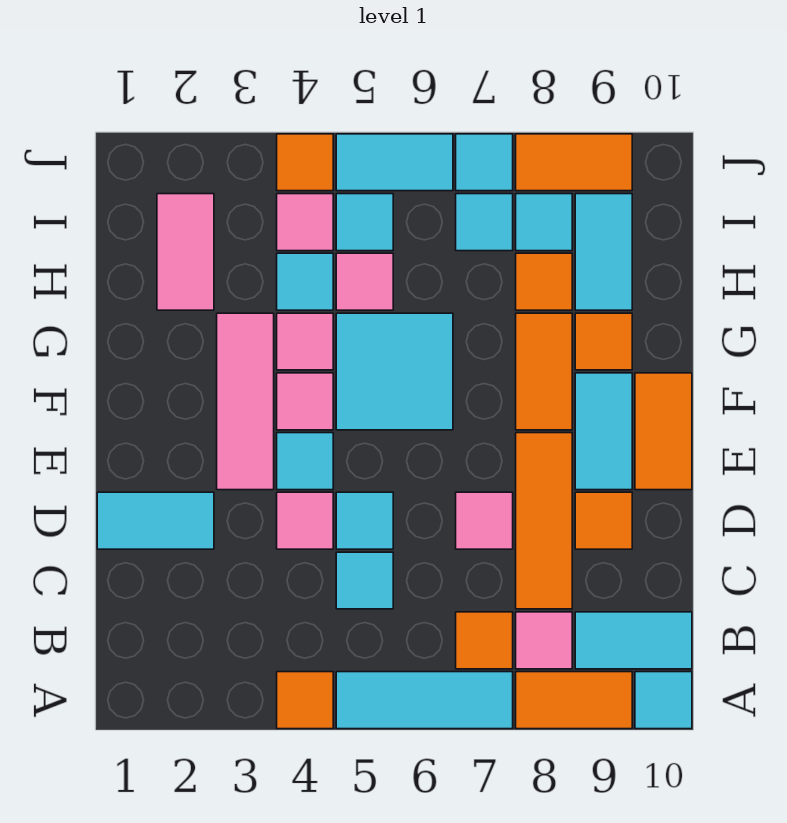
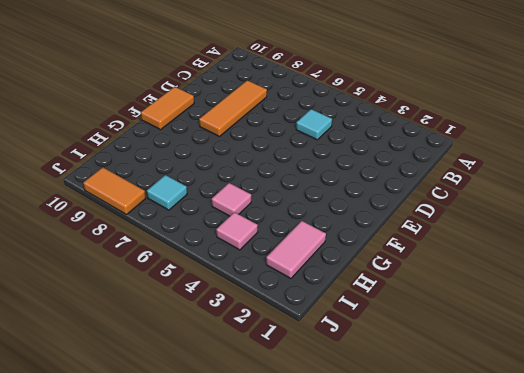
none -> orange tile A4 level 1
none -> cyan tile A5:A7 level 1
none -> orange tile A8:A9 level 1
none -> cyan tile A10 level 1

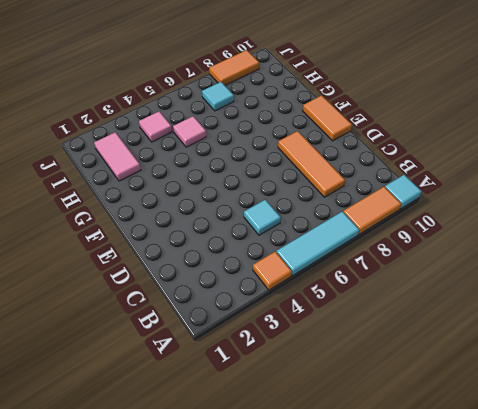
none -> orange tile B7 level 1
none -> pink tile B8 level 1
none -> cyan tile B9:B10 level 1
none -> cyan tile D1:D2 level 1

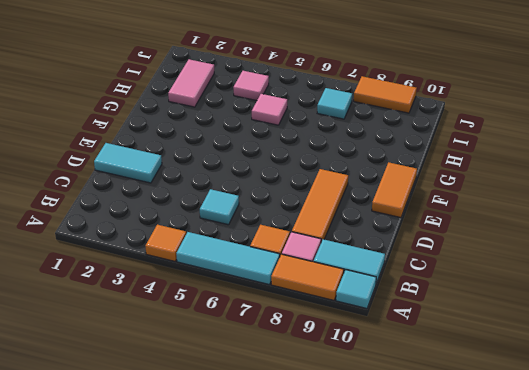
none -> pink tile D4 level 1
none -> cyan tile D5 level 1
none -> pink tile D7 level 1
none -> orange tile D9 level 1

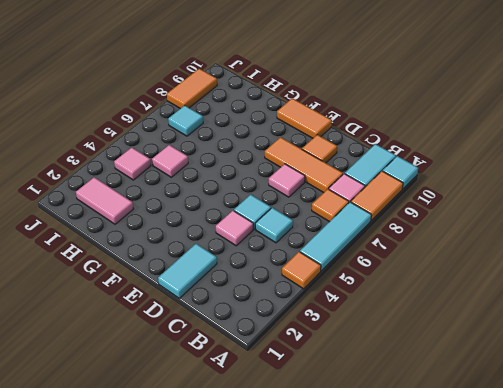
none -> pink tile E3:G3 level 1
none -> cyan tile E4 level 1
none -> cyan tile E9:F9 level 1
none -> pink tile F4 level 1

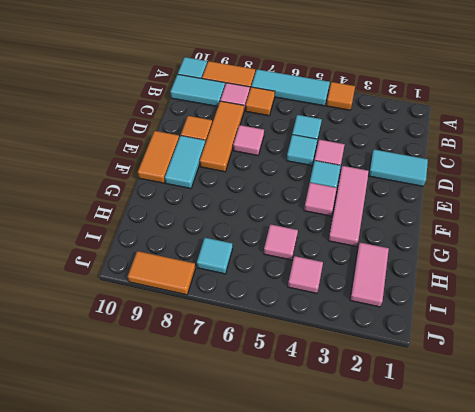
none -> cyan tile F5:G6 level 1
none -> orange tile F8:G8 level 1
none -> pink tile G4 level 1
none -> orange tile G9 level 1

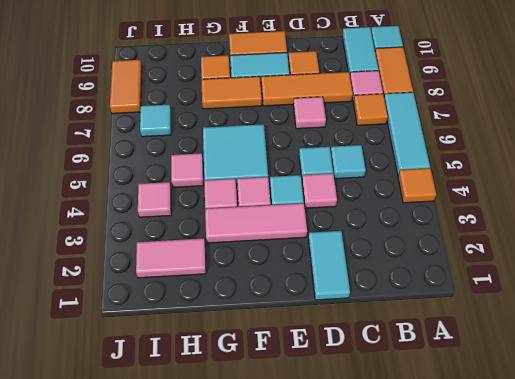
none -> cyan tile H4 level 1
none -> orange tile H8 level 1
none -> cyan tile H9:I9 level 1
none -> cyan tile I5 level 1

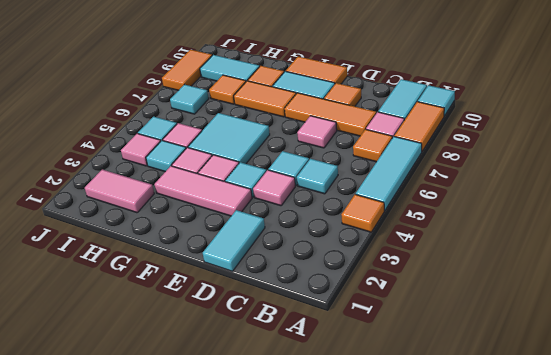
none -> cyan tile I8 level 1
none -> orange tile J4 level 1
none -> cyan tile J5:J6 level 1
none -> cyan tile J7 level 1

